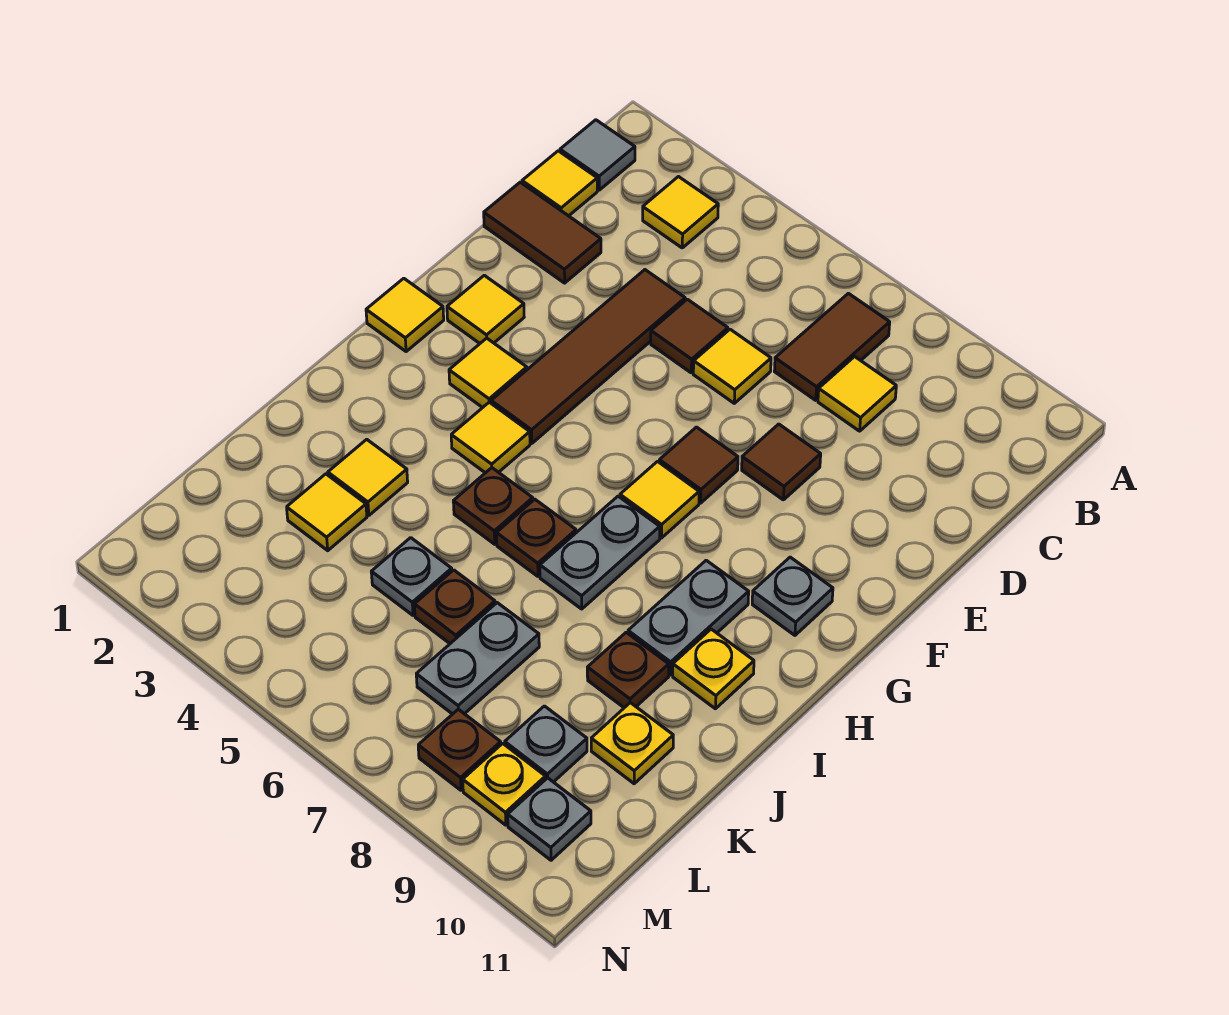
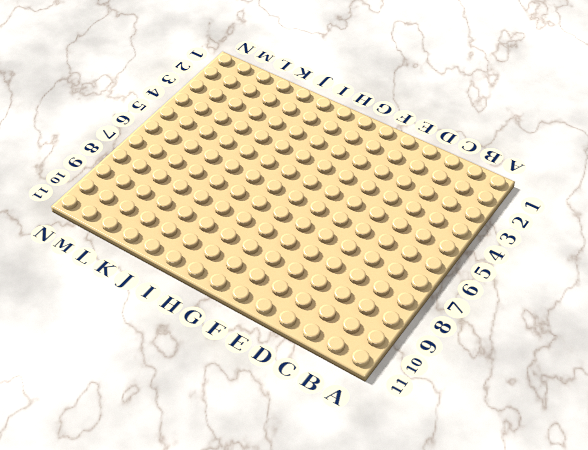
none -> grey tile B1 level 1
none -> yellow tile B3 level 1
none -> brown tile B7:C7 level 1
none -> yellow tile C1 level 1

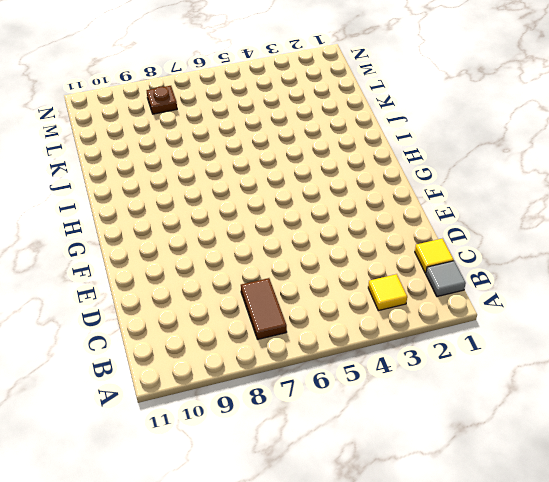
none -> yellow tile C8 level 1
none -> brown tile D1:D2 level 1
none -> brown tile D4:G4 level 1
none -> brown tile D5 level 1

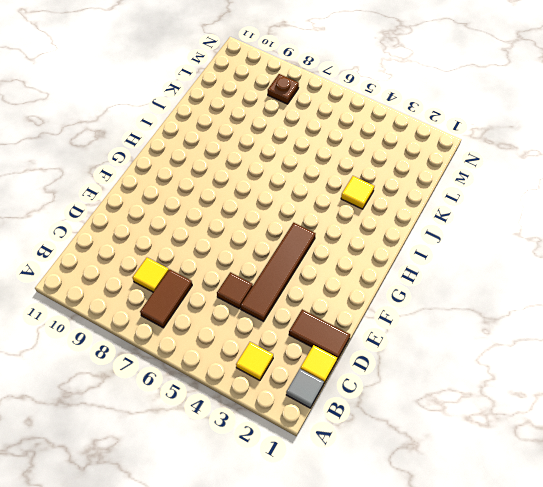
none -> yellow tile D6 level 1
none -> brown tile E8 level 1
none -> yellow tile F2 level 1
none -> brown tile F7 level 1

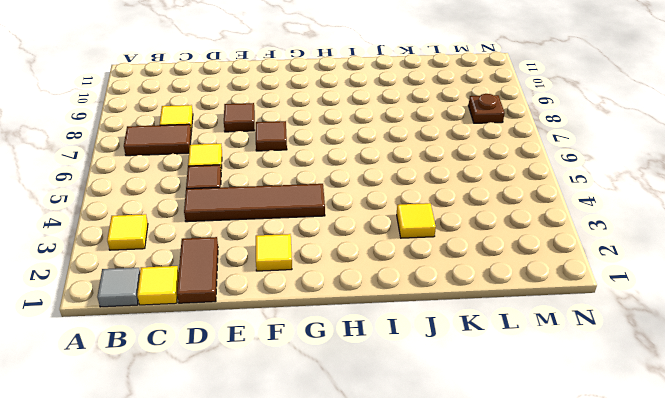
none -> yellow tile G1 level 1
none -> yellow tile G3 level 1
none -> yellow tile G7 level 1
none -> grey plate G10 level 1

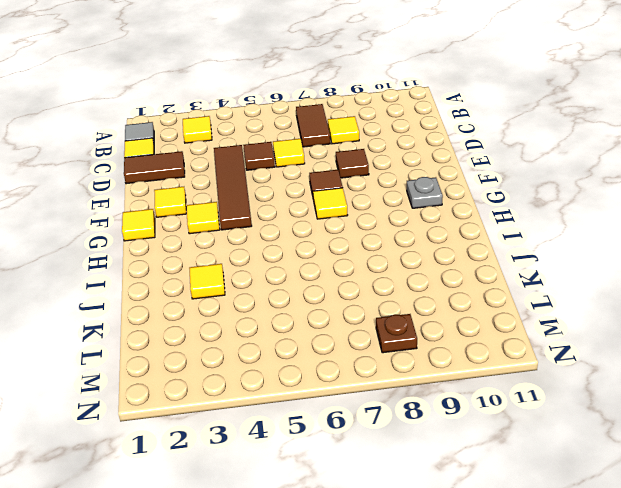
none -> yellow tile H4 level 1
none -> grey plate H7:I7 level 1
none -> grey plate H9:I9 level 1
none -> brown plate I5 level 1

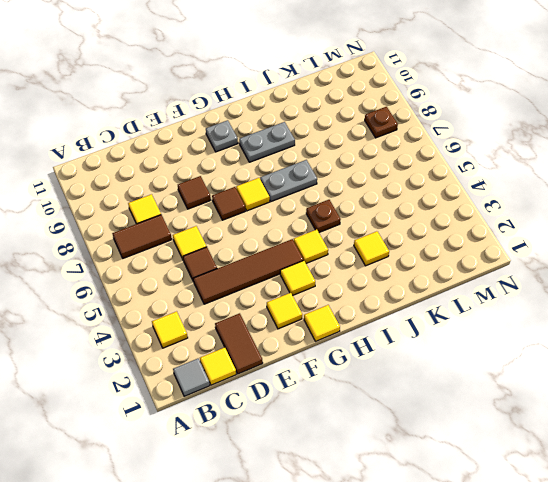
none -> brown plate I6 level 1
none -> yellow plate I10 level 1
none -> brown plate J9 level 1
none -> yellow tile K3 level 1

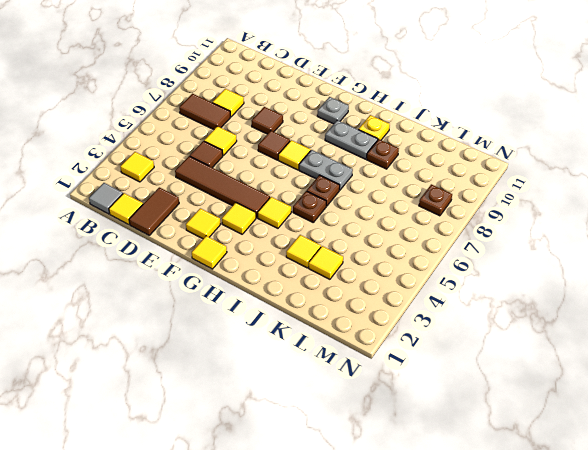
none -> grey plate K5 level 1
none -> brown plate K6 level 1
none -> grey plate K7:L7 level 1
none -> yellow plate K10 level 1

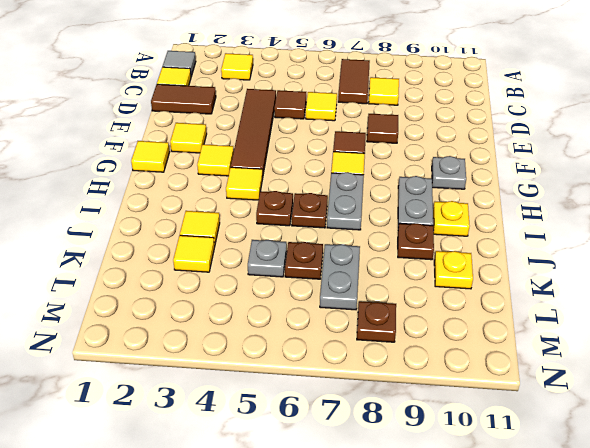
none -> grey plate L9 level 1
none -> yellow plate M9 level 1
none -> grey plate M10 level 1

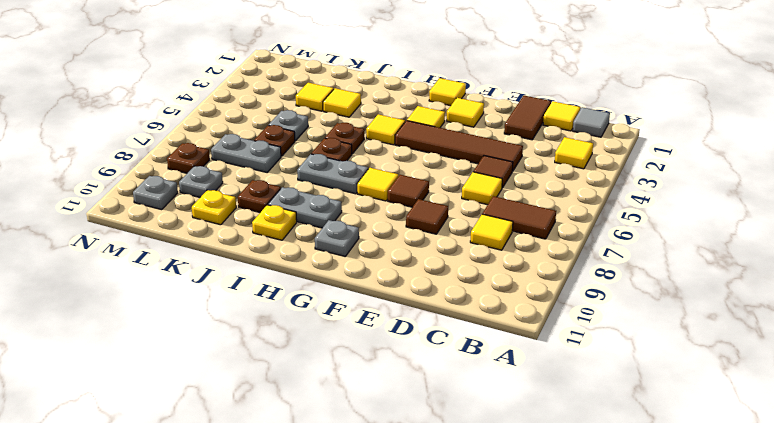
none -> yellow plate M9 level 1

